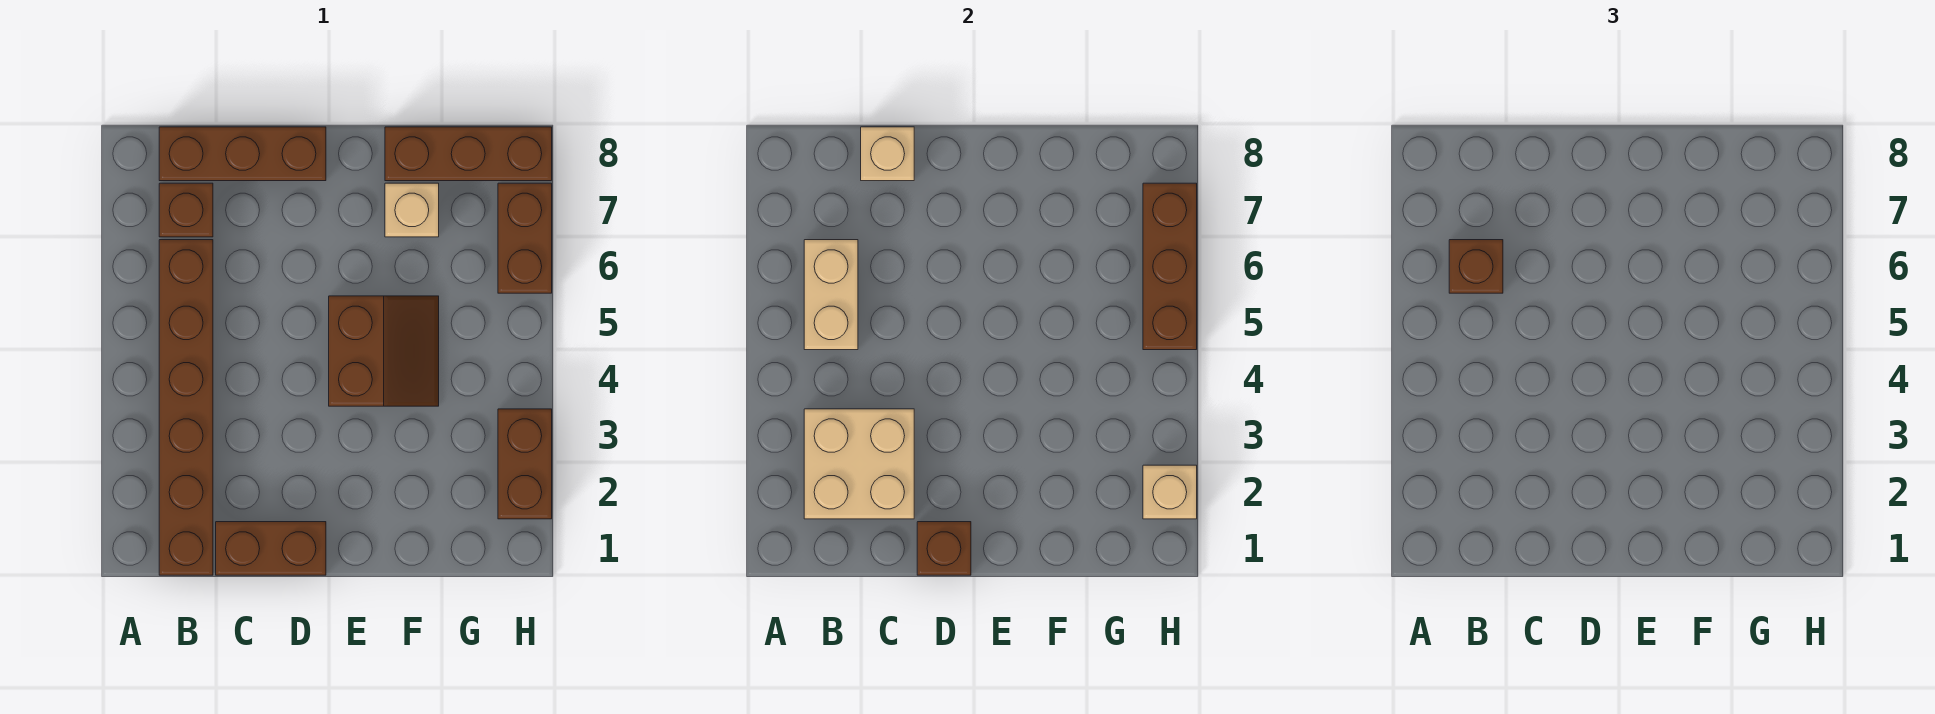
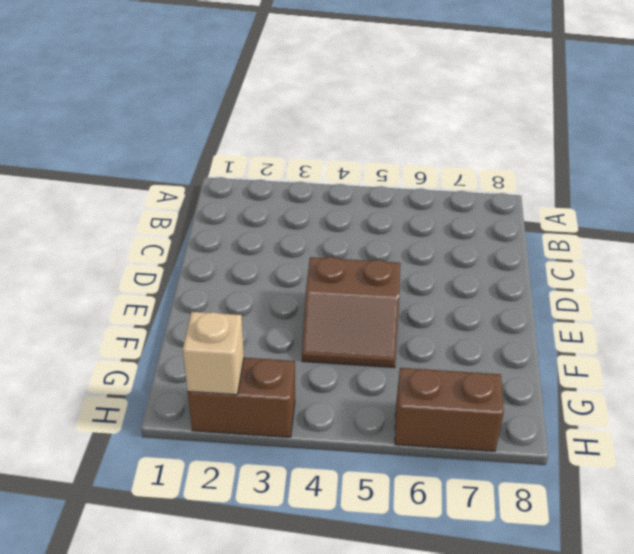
none -> brown brick B1:B6 level 1
none -> brown brick B7 level 1
none -> brown brick B8:D8 level 1

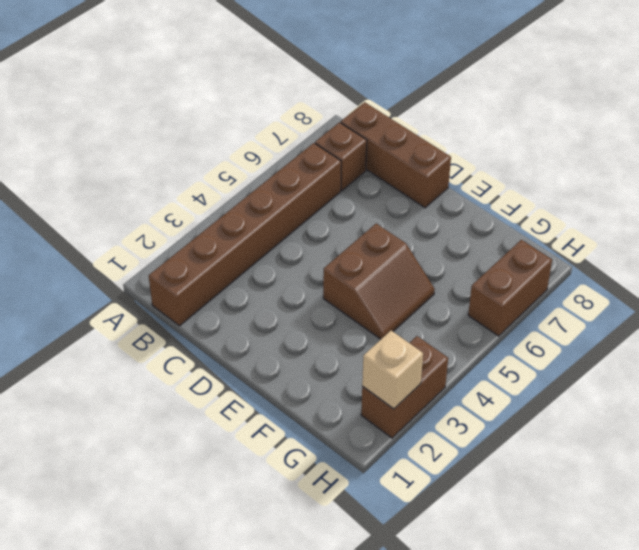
none -> brown brick C1:D1 level 1
none -> tan brick F7 level 1
none -> brown brick F8:H8 level 1

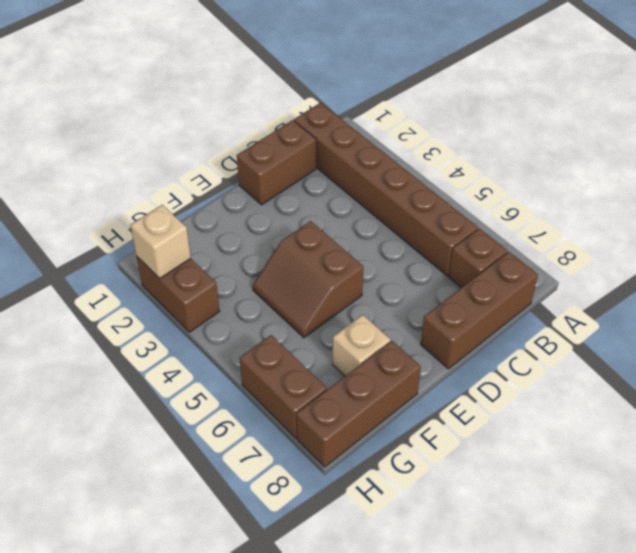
none -> tan brick B2:C3 level 2
none -> tan brick B5:B6 level 2
none -> tan brick C8 level 2

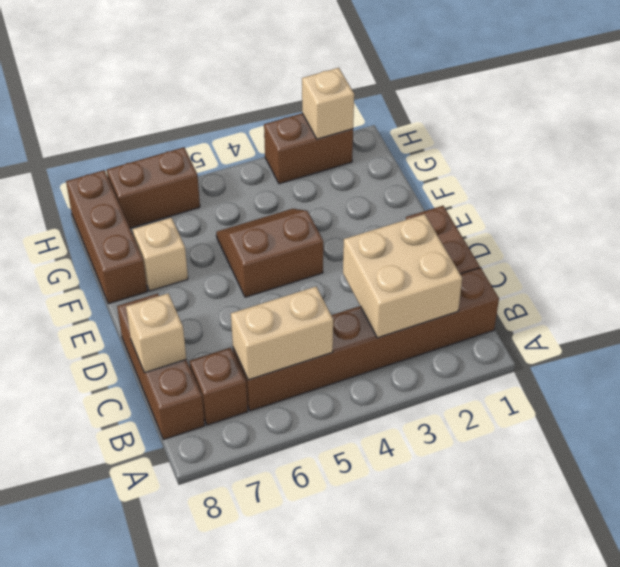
none -> brown brick D1 level 2
none -> brown brick H5:H7 level 2
none -> brown brick B6 level 3

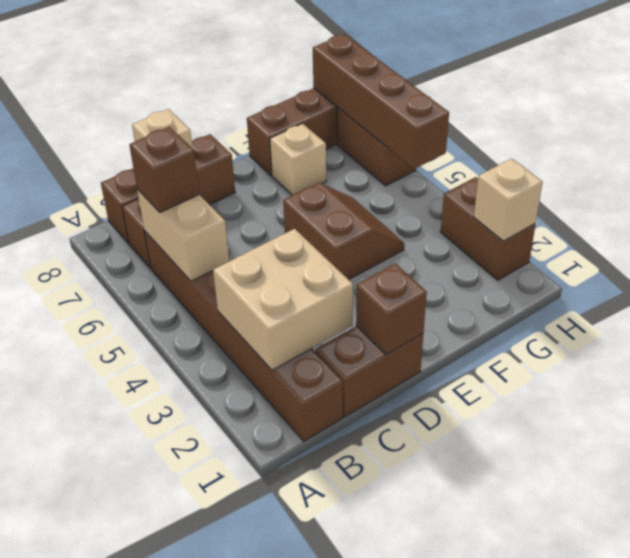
brown brick H5:H8 level 2 -> brown brick H5:H7 level 2

